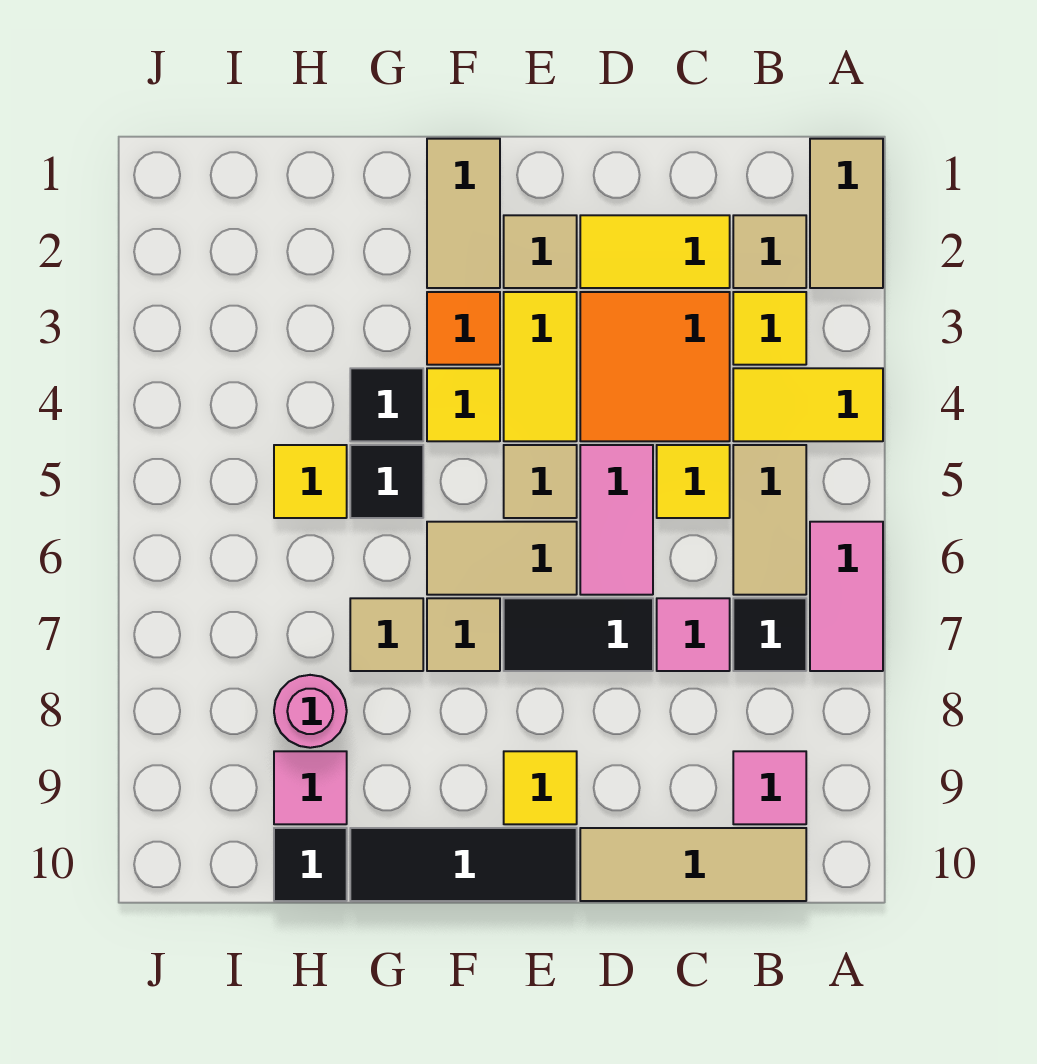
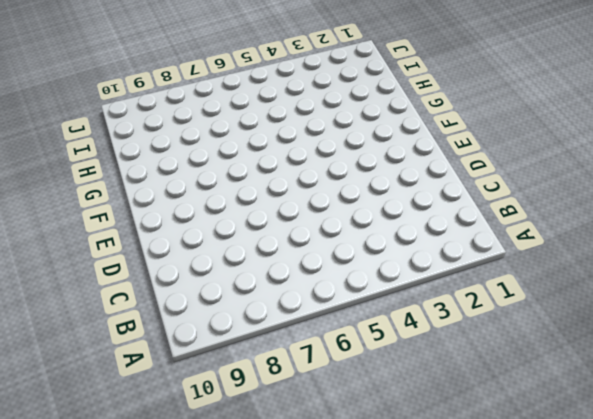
none -> tan tile A1:A2 level 1
none -> yellow tile A4:B4 level 1
none -> pink tile A6:A7 level 1
none -> tan tile B2 level 1

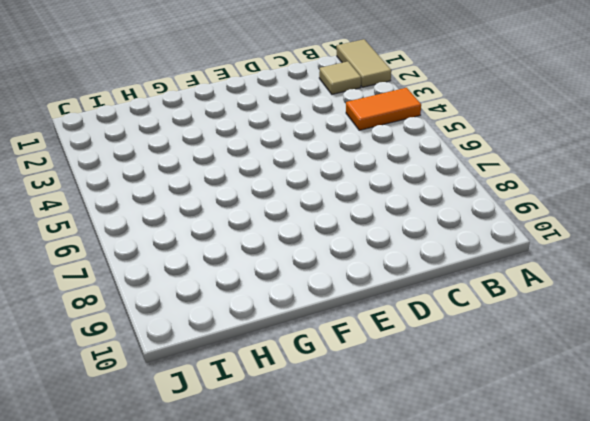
orange tile A4:B4 level 1 -> yellow tile A4:B4 level 1
none -> pink tile A6:A7 level 1
none -> yellow tile B3 level 1
none -> tan tile B5:B6 level 1
none -> black tile B7 level 1

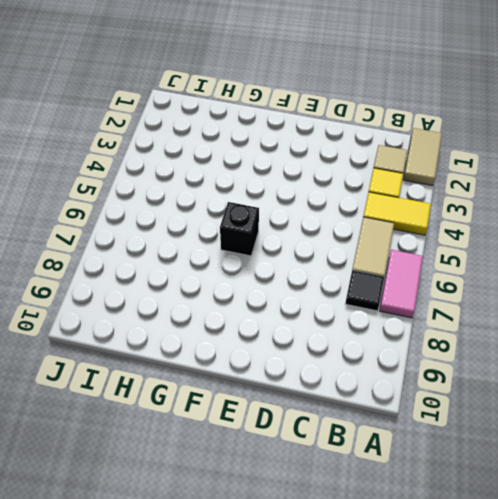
black brick F6 level 1 -> tan tile E6:F6 level 1
none -> pink tile B9 level 1
none -> tan tile B10:D10 level 1
none -> yellow tile C2:D2 level 1
none -> orange tile C3:D4 level 1

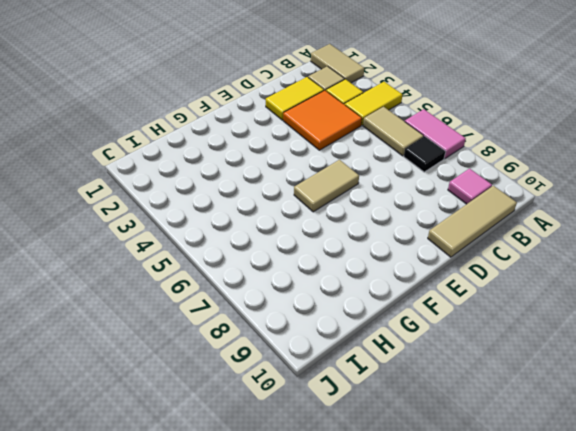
none -> yellow tile C5 level 1
none -> pink tile C7 level 1
none -> pink tile D5:D6 level 1
none -> black tile D7:E7 level 1

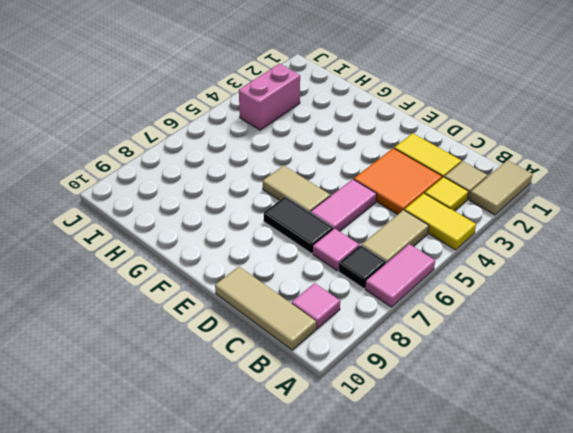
pink brick I3:I4 level 1 -> none
none -> yellow tile C5 level 1
none -> tan tile E2 level 1
none -> yellow tile E3:E4 level 1
none -> tan tile E5 level 1

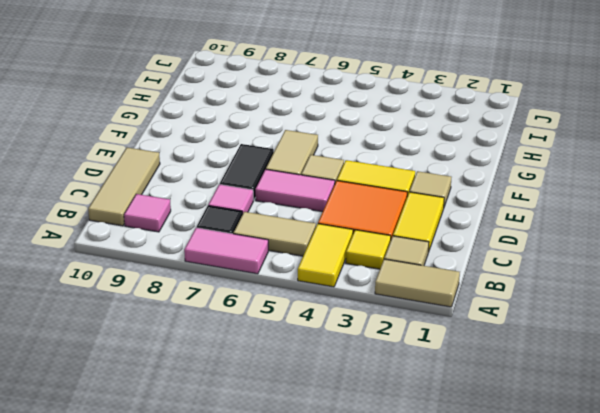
none -> yellow tile C5 level 1
none -> yellow tile E9 level 1
none -> black tile E10:G10 level 1
none -> tan tile F1:F2 level 1

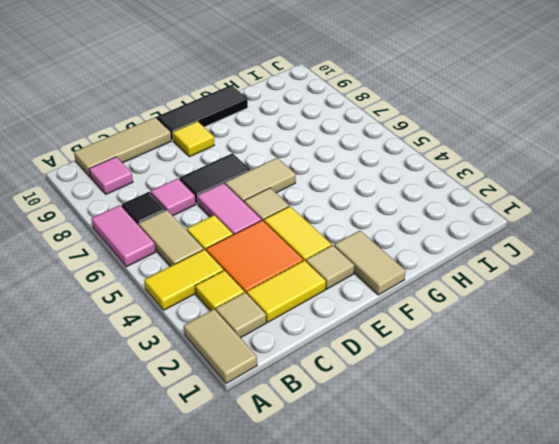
none -> orange tile F3 level 1
none -> yellow tile F4 level 1
none -> tan tile F7 level 1
none -> black tile G4 level 1

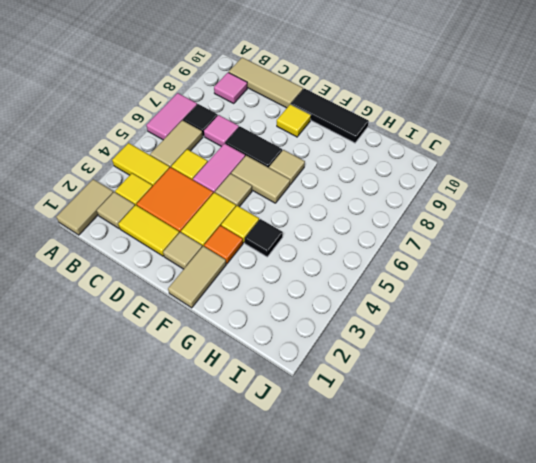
none -> black tile G5 level 1
none -> tan tile G7 level 1
none -> yellow tile H5 level 1
none -> pink round brick H8 level 1

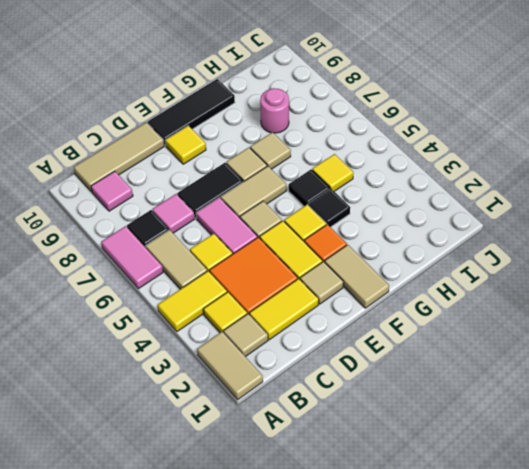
none -> pink tile H9 level 1
none -> black tile H10 level 1

